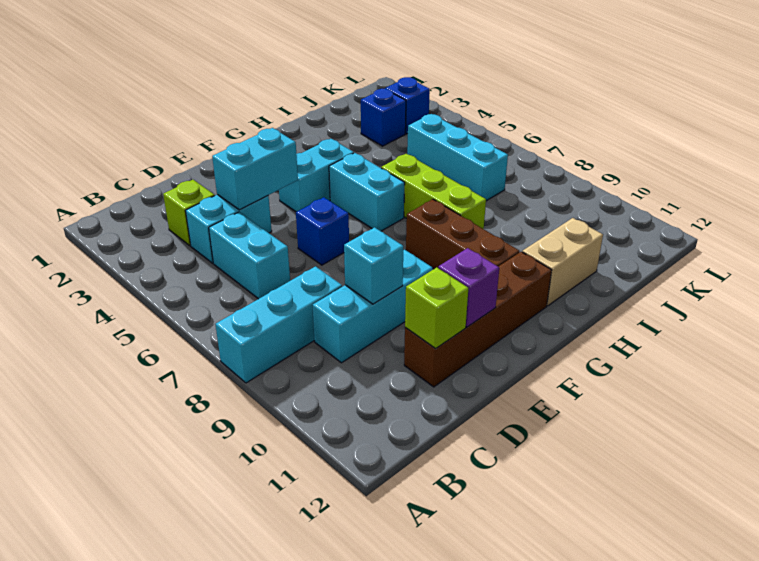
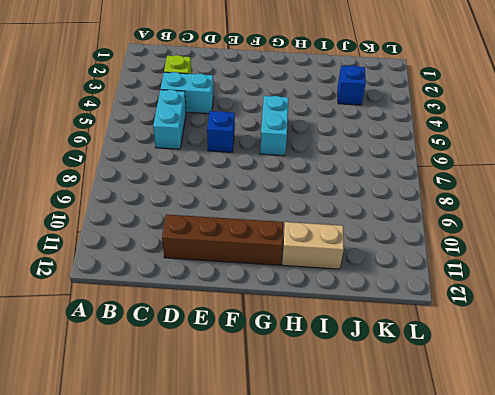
none -> cyan brick A8:C8 level 1
none -> cyan brick C9:E9 level 1
none -> cyan brick F4:G4 level 1

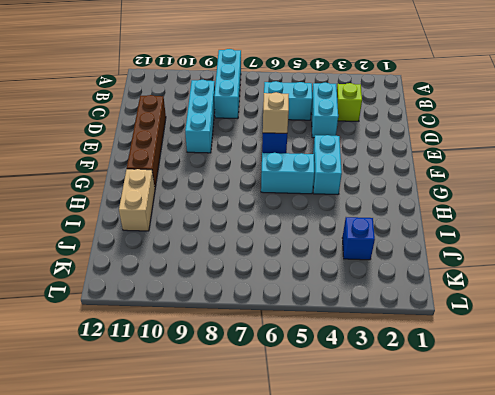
tan brick E6 level 2 -> none
none -> brown brick G8:G10 level 1
none -> lime brick H6:H8 level 1
none -> cyan brick J5:J7 level 1

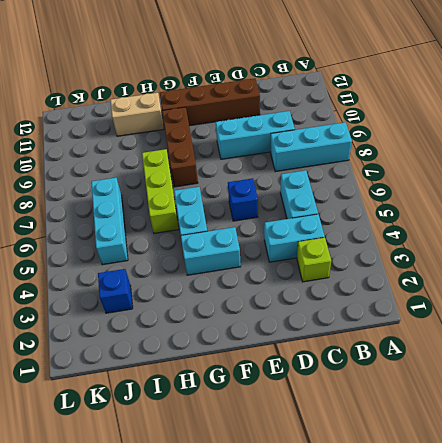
none -> blue brick K3 level 1
none -> cyan brick D4:E4 level 2
none -> cyan brick D9 level 2

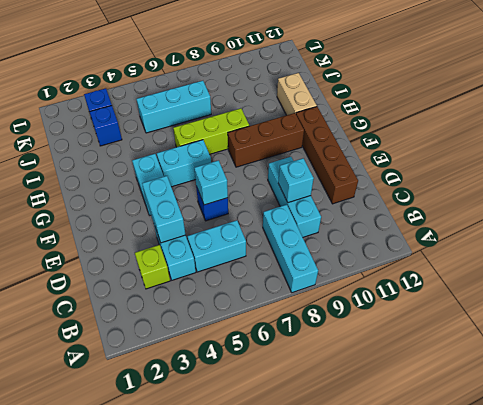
cyan brick E6 level 2 -> none
none -> lime brick D11 level 2
none -> purple brick E11 level 2

